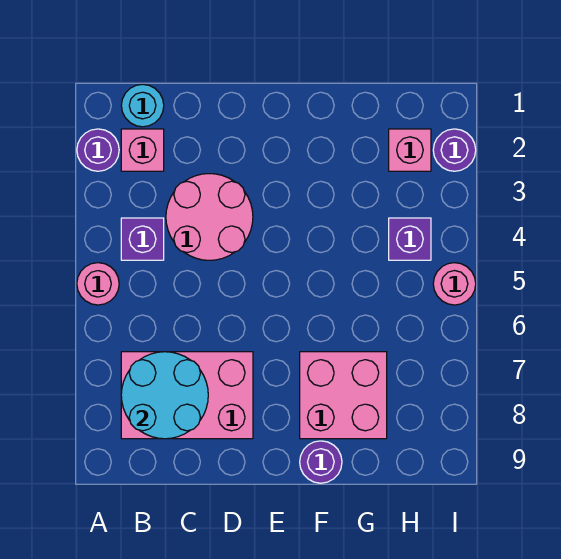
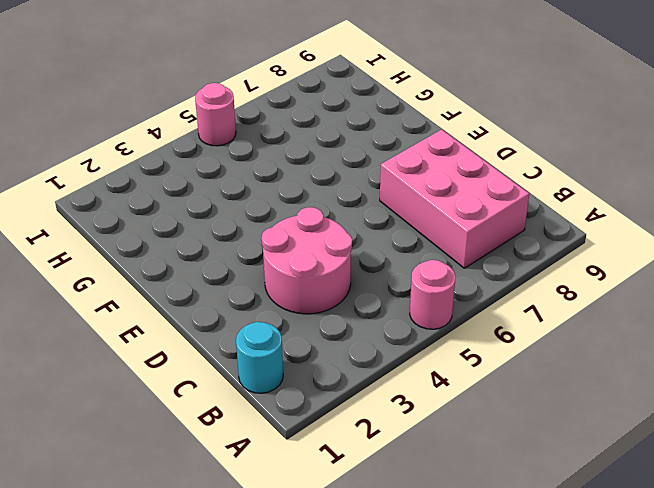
none -> purple round brick A2 level 1
none -> pink brick B2 level 1
none -> purple brick B4 level 1

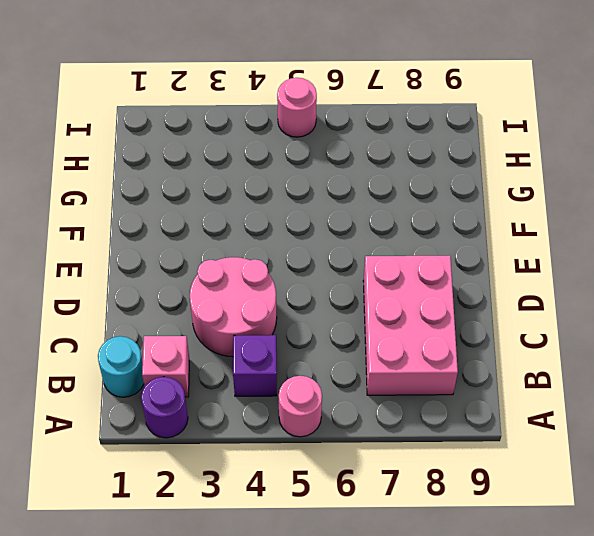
none -> pink brick F7:G8 level 1
none -> purple round brick F9 level 1
none -> pink brick H2 level 1

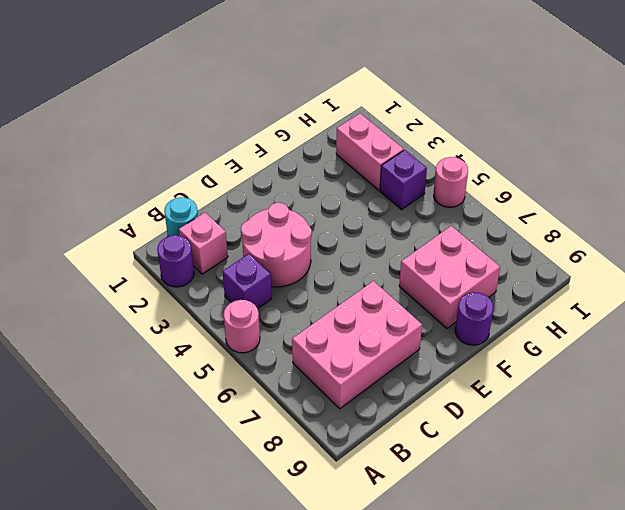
pink brick H2:H3 level 1 -> pink brick H2 level 1
none -> purple round brick I2 level 1
none -> cyan round brick B7:C8 level 2

